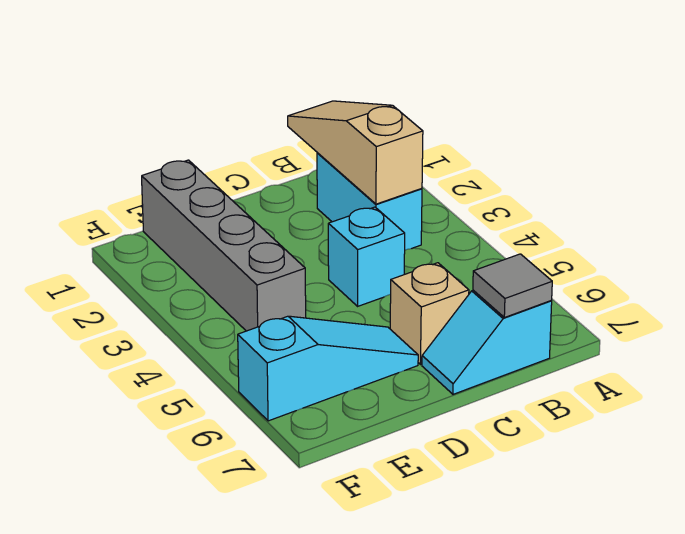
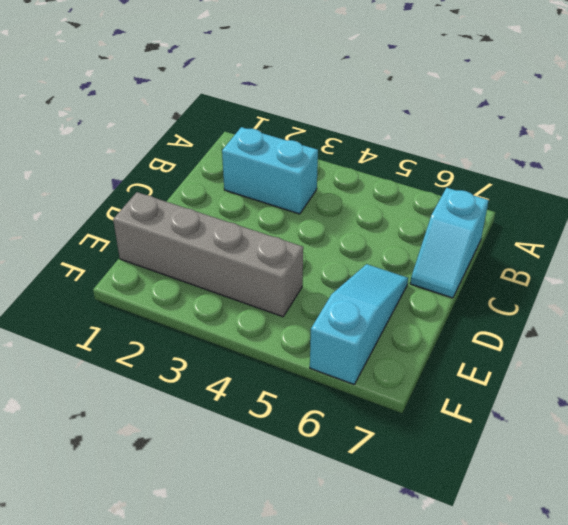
none -> cyan brick C4 level 1
none -> tan brick C6 level 1

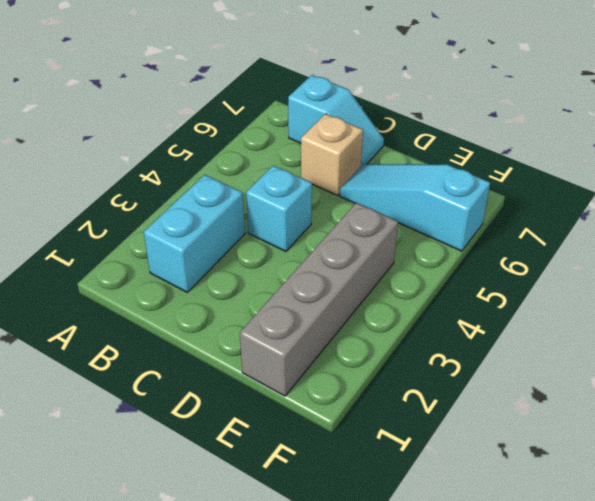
none -> tan slope B1:B3 level 2 top 3
none -> grey tile B7 level 2

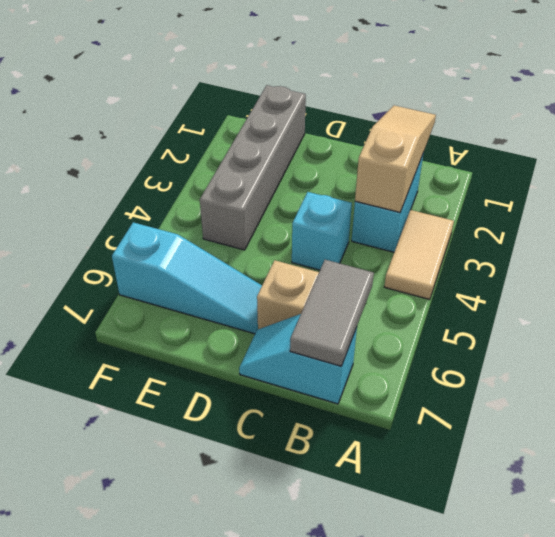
tan tile A3:A4 level 1 -> none
grey tile B6:B7 level 2 -> grey tile B7 level 2

